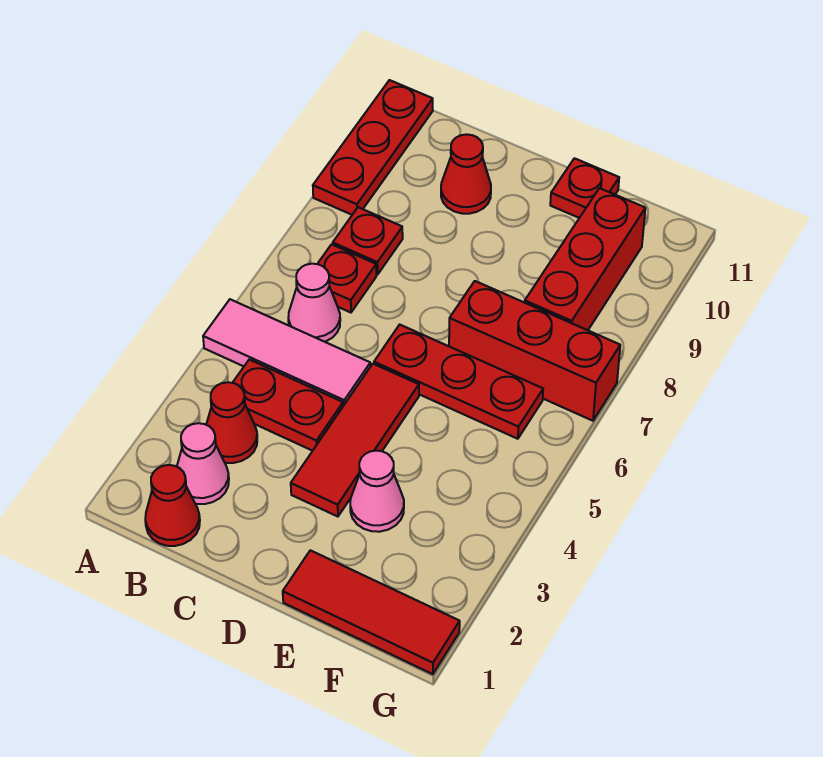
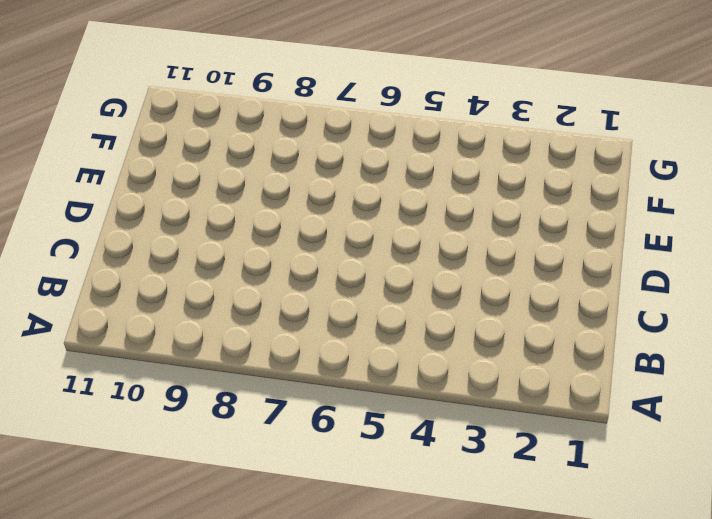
none -> pink tile A5:C5 level 1
none -> red plate A9:A11 level 1
none -> red cone B1 level 1

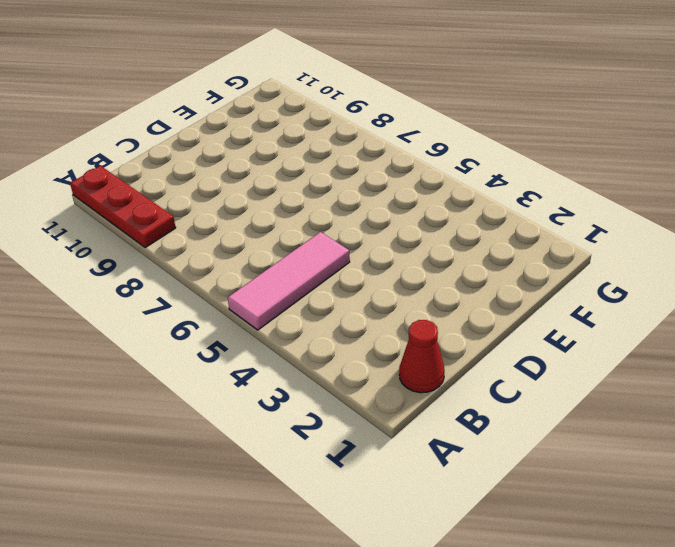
none -> pink cone B2 level 1
none -> red cone B3 level 1
none -> red plate B4:C4 level 1

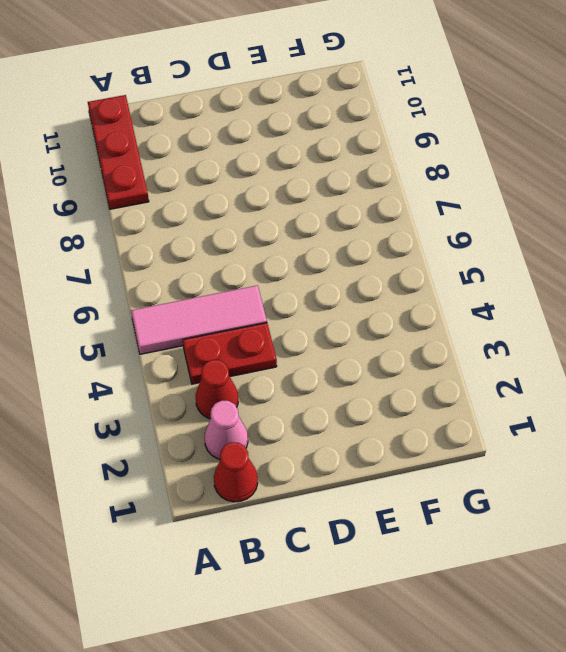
none -> pink cone B6 level 1
none -> red plate B7 level 1
none -> red plate B8 level 1

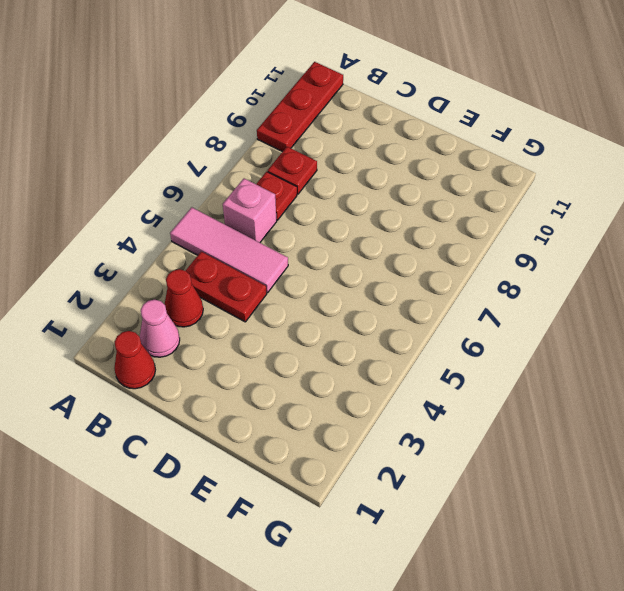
pink brick B6 level 1 -> pink cone B6 level 1
none -> red cone C10 level 1
none -> red tile D3:D5 level 1
none -> red plate D6:F6 level 1

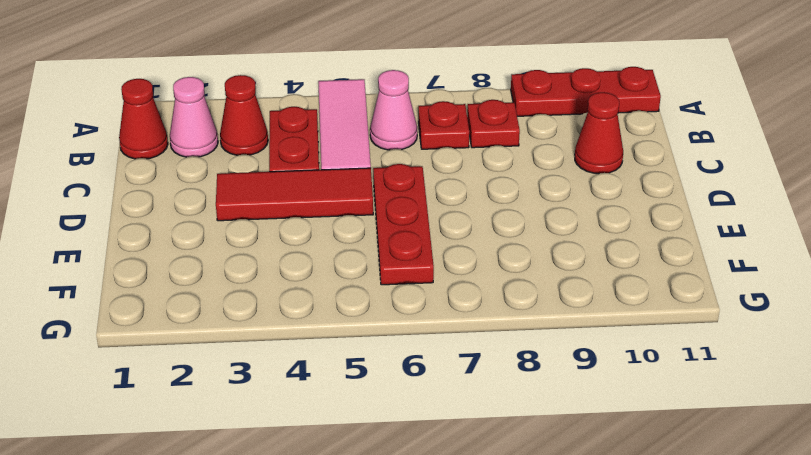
none -> red tile E1:G1 level 1
none -> pink cone E3 level 1
none -> red brick E7:G7 level 1

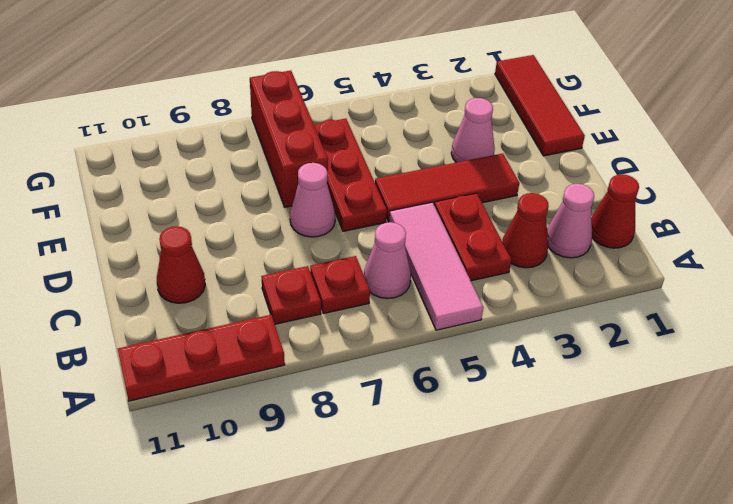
pink cone D7 level 1 -> none
none -> red plate E11 level 1
none -> red brick F8:F10 level 1

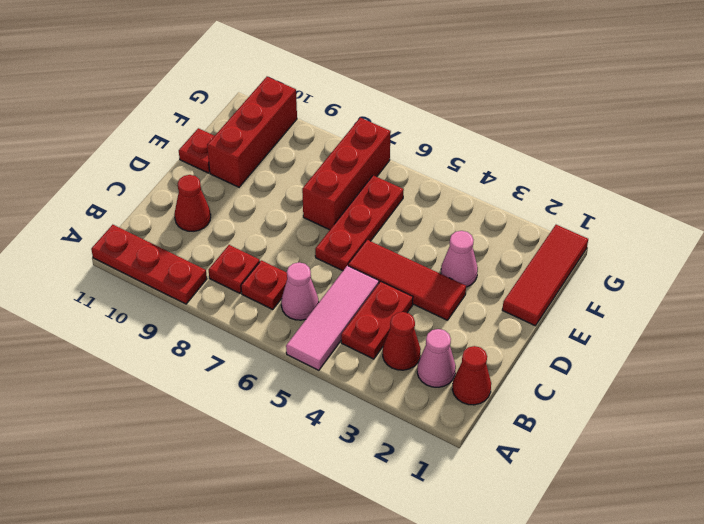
red brick E10:G10 level 1 -> red brick F8:F10 level 1

